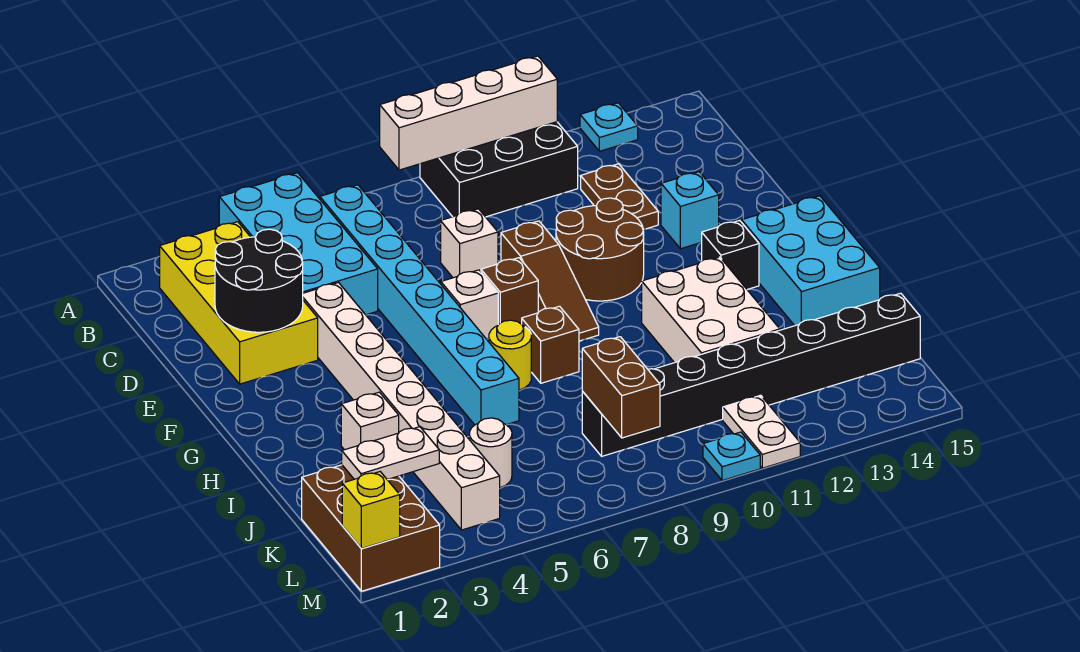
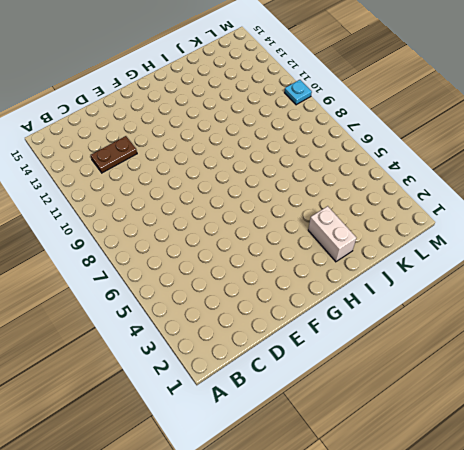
white brick I2:I3 level 1 -> white brick I3 level 1
none -> cyan brick A4:D5 level 1
none -> black brick A9:B11 level 1
none -> cyan plate A13 level 1

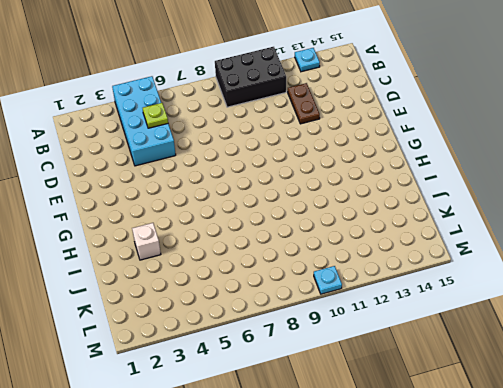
lime plate C5 level 2 -> none
none -> yellow brick B2:E3 level 1
none -> cyan brick B6:I6 level 1
none -> white brick D8 level 1

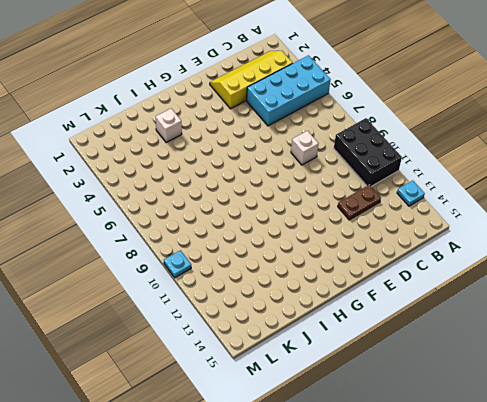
yellow slope B2:E3 level 1 top 3 -> yellow brick B2:E3 level 1
none -> cyan brick B6:I6 level 1
none -> white brick E4:L4 level 1
none -> brown slope E9:G9 level 1 top E

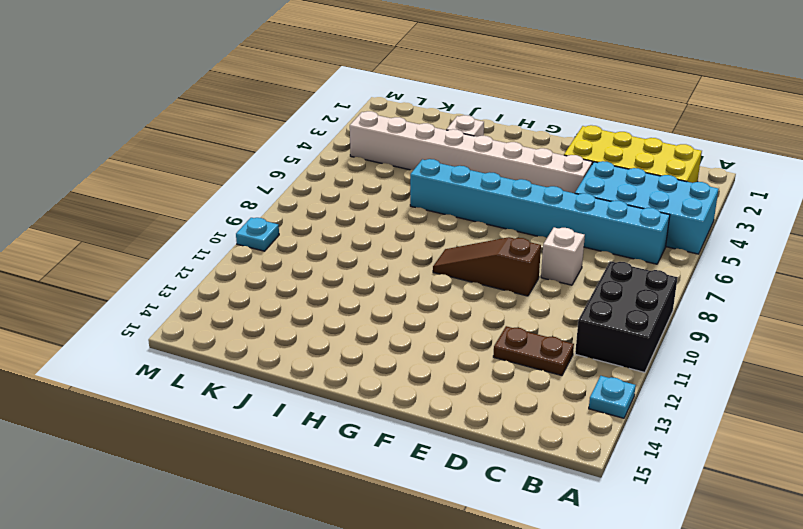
none -> brown round brick E10:F11 level 1
none -> cyan brick E13 level 1
none -> white brick F7 level 1

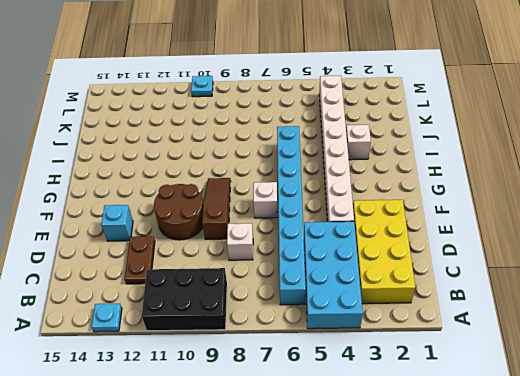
none -> brown brick F8 level 1
none -> black brick G13 level 1
none -> cyan brick G14:I15 level 1

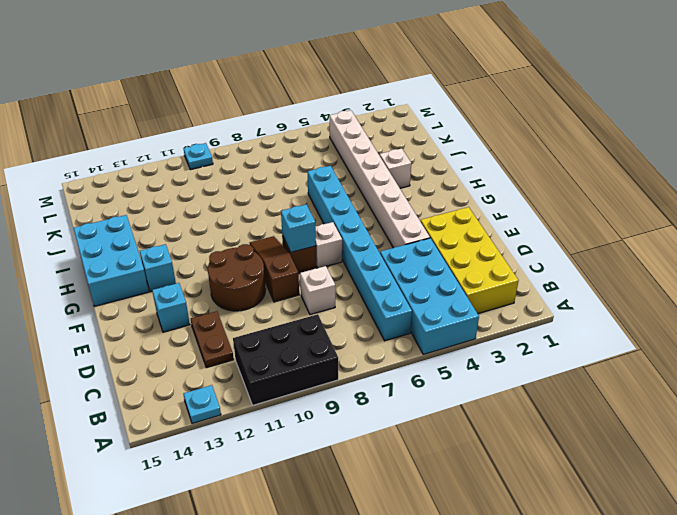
cyan brick F8 level 2 -> none
cyan brick G13 level 1 -> black brick G13 level 1
none -> yellow round brick H7 level 1
none -> brown brick H8 level 1
none -> white brick H11:J12 level 1

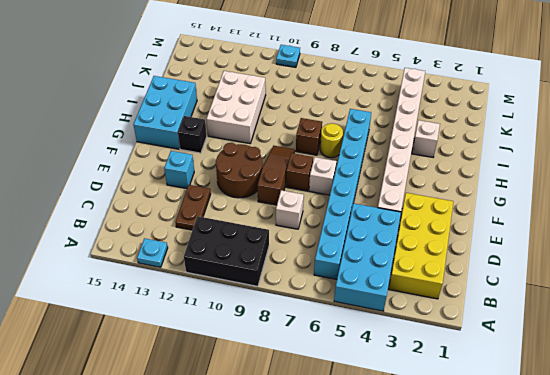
none -> brown brick K1:M2 level 1
none -> white round brick K5 level 1
none -> black brick K8:K15 level 1

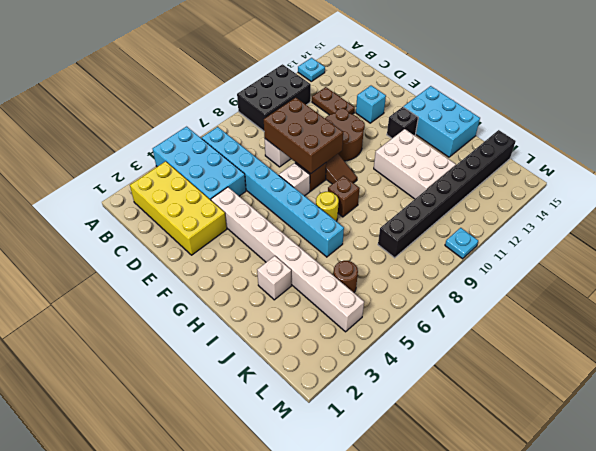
brown brick D8:F9 level 2 -> brown brick K1:M2 level 1
brown round brick K5 level 1 -> white round brick K5 level 1
none -> white plate L11:M11 level 1
none -> white brick A8:A11 level 2
none -> black round brick D2:E3 level 2

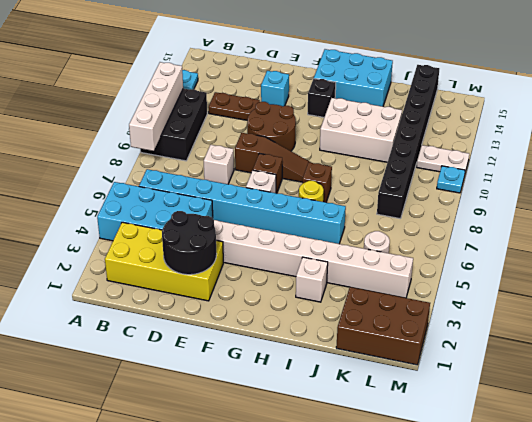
none -> white plate K2:K3 level 2
none -> brown brick K8:L8 level 2
none -> yellow brick M1 level 2

